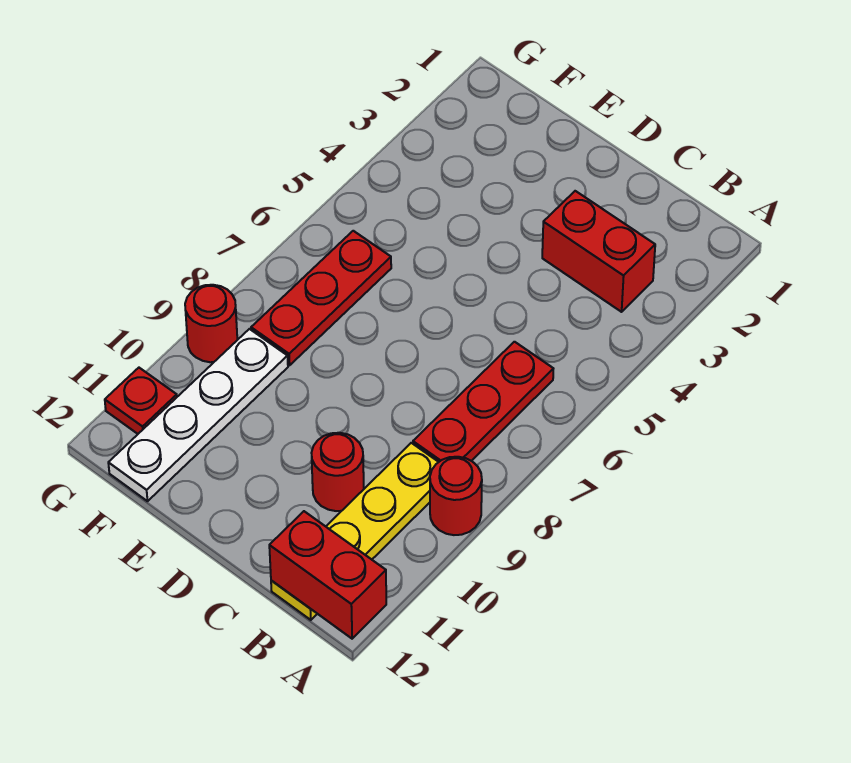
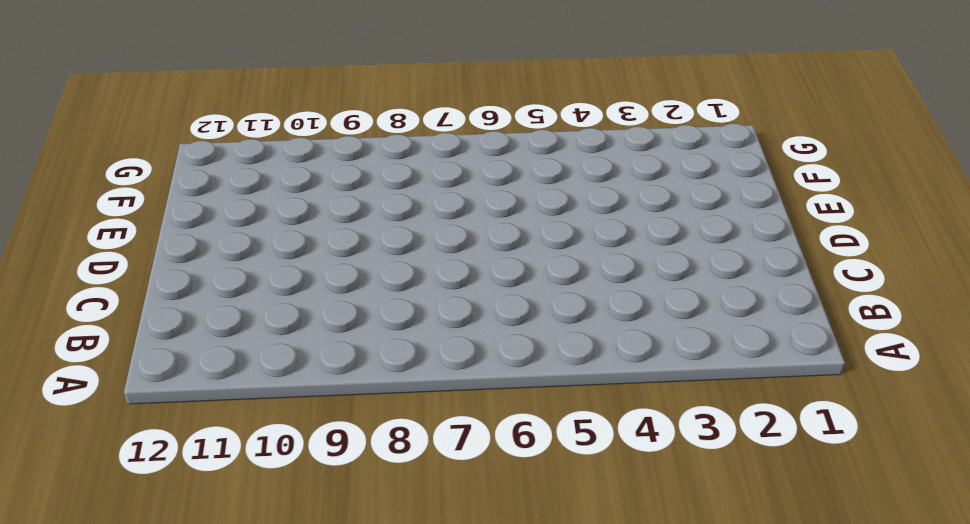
none -> red round brick A9 level 1
none -> red brick B3:C3 level 1

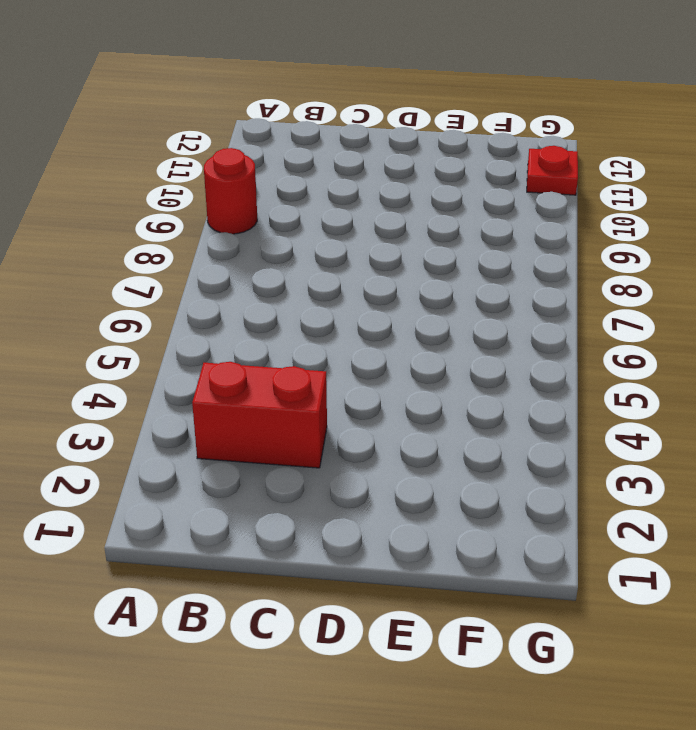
none -> red plate B6:B8 level 1
none -> yellow plate B9:B12 level 1

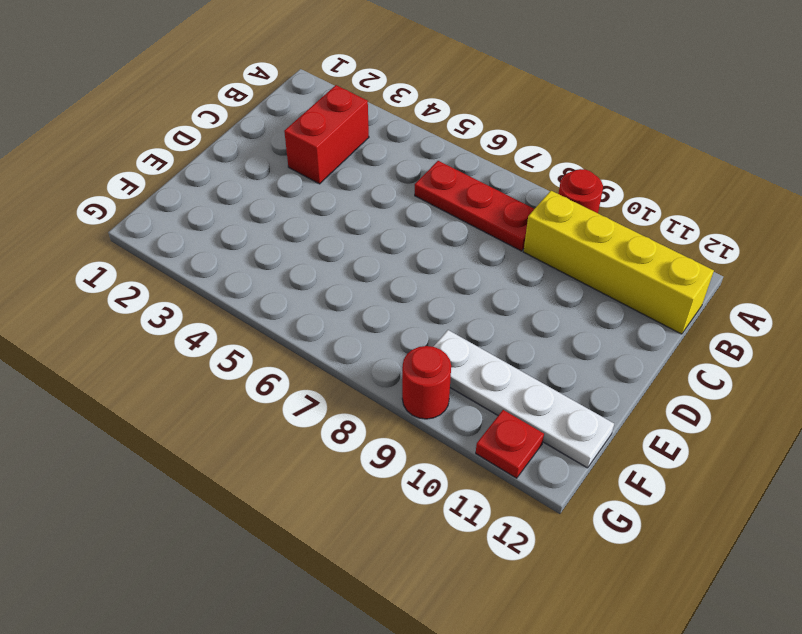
yellow brick B9:B12 level 1 -> yellow plate B9:B12 level 1
none -> red round brick C10 level 1
none -> red plate F6:F8 level 1

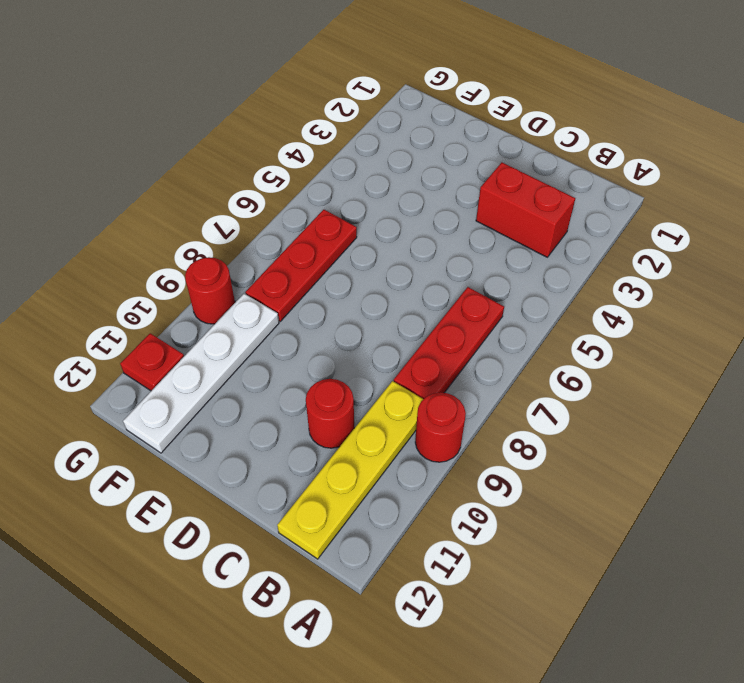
none -> red brick A12:B12 level 2

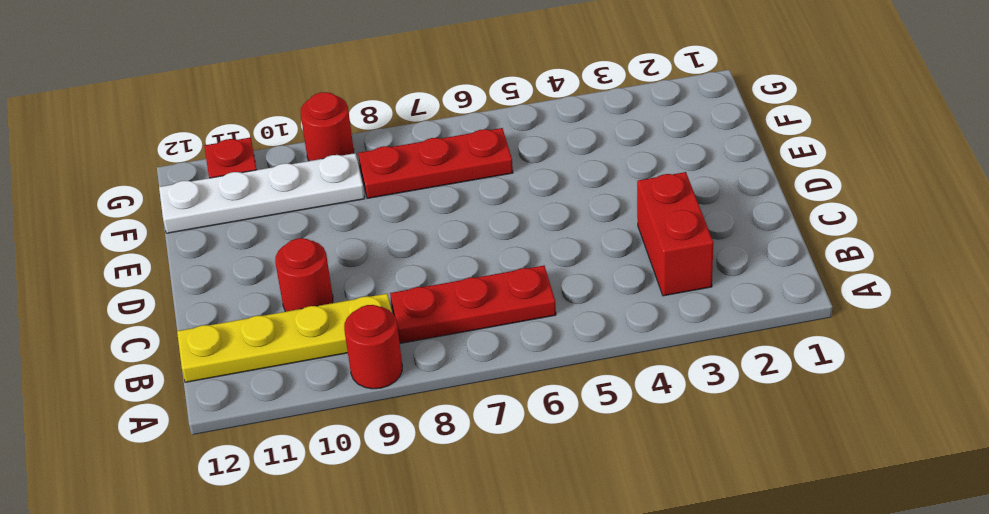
none -> red brick A12:B12 level 2

